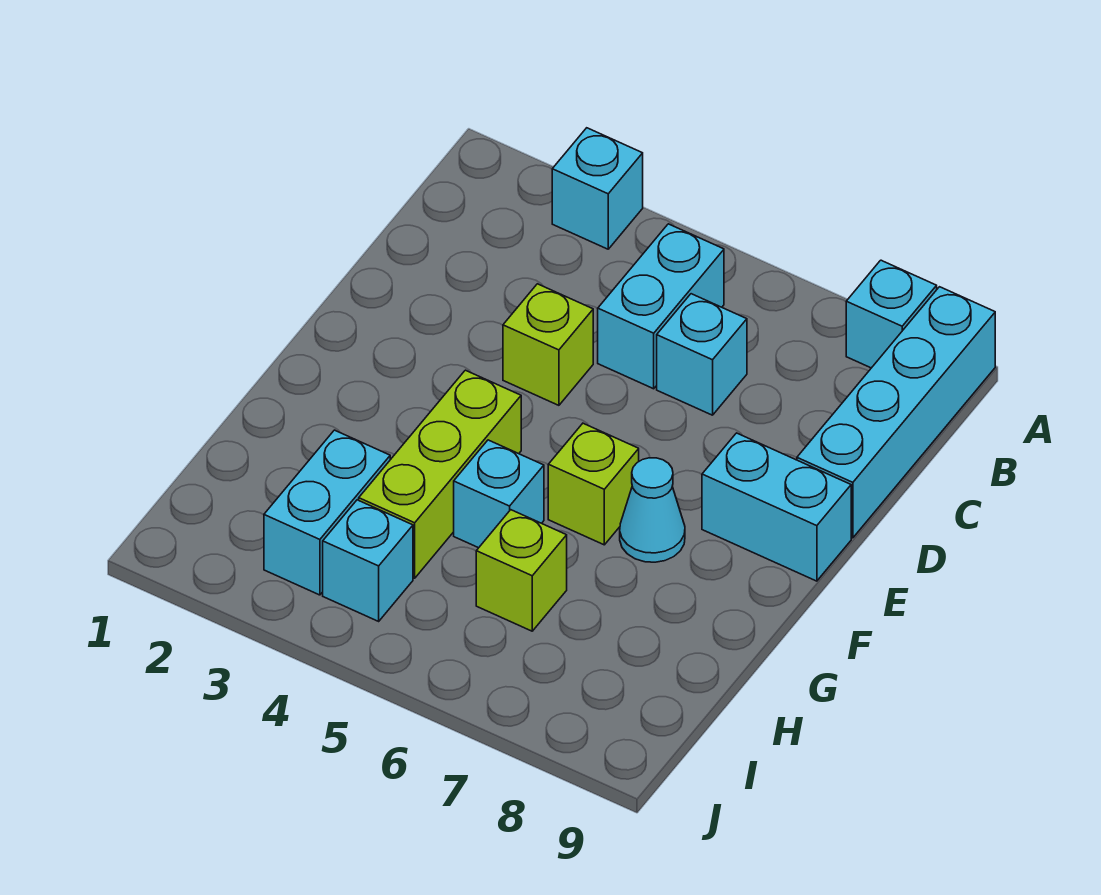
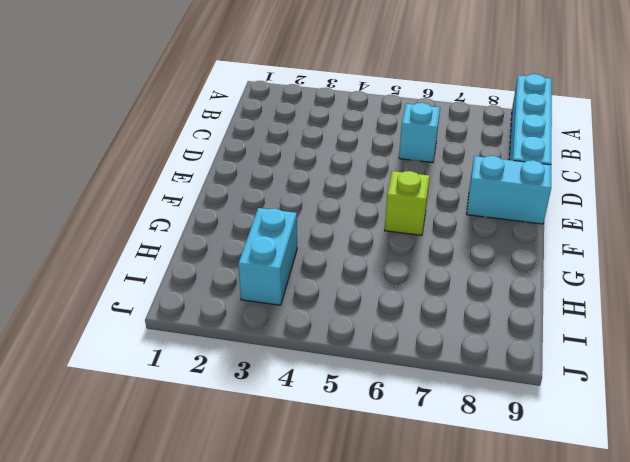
none -> cyan brick A3 level 1
none -> cyan brick A8 level 1
none -> cyan brick B5:C5 level 1

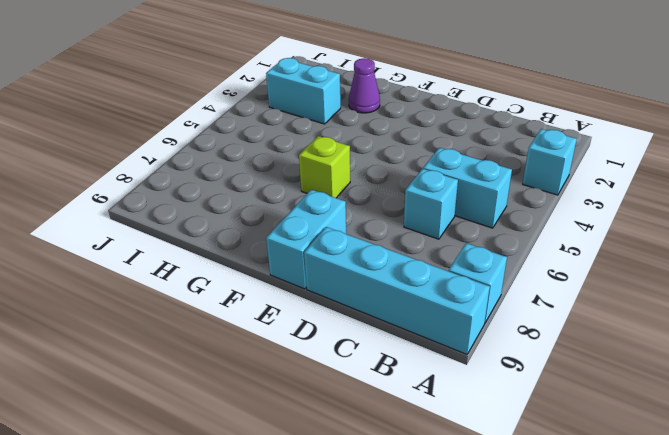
purple cone G2 level 1 -> none
none -> lime brick D4 level 1
none -> lime brick F4:H4 level 1
none -> cyan cone F7 level 1

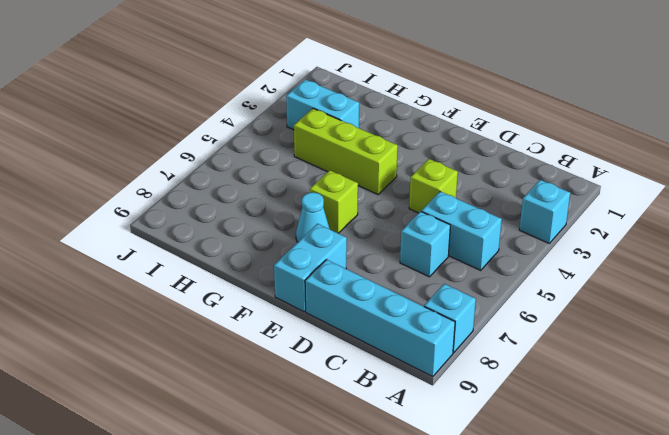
none -> cyan brick G5 level 1
none -> lime brick H6 level 1
none -> cyan brick I4 level 1

